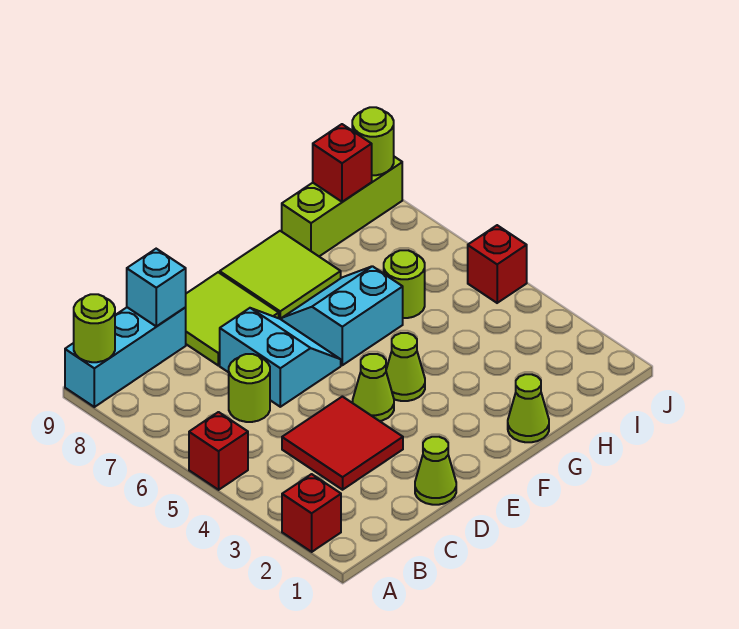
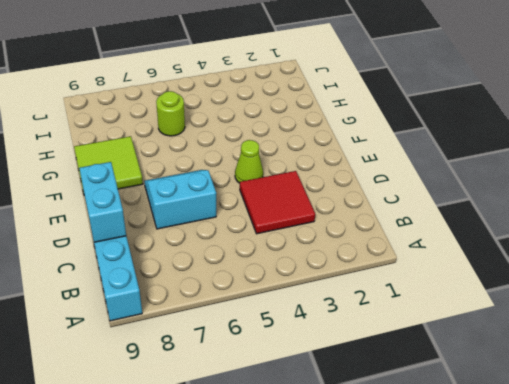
cyan brick C9:D9 level 2 -> cyan brick C9 level 2
none -> red brick A2 level 1
none -> red brick A5 level 1
none -> lime round brick C6 level 1

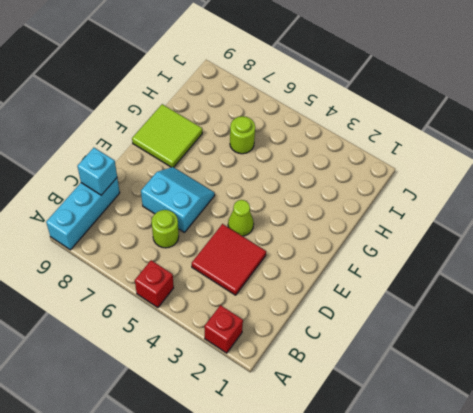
none -> lime cone D1 level 1
none -> lime tile D8:E9 level 1
none -> lime cone F4 level 1

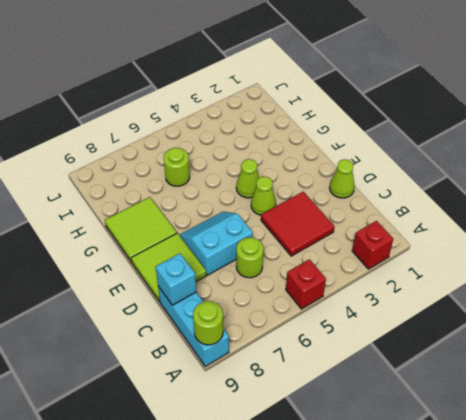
none -> cyan slope F6:G7 level 1 top 6
none -> lime cone G1 level 1
none -> lime brick H9:J9 level 1

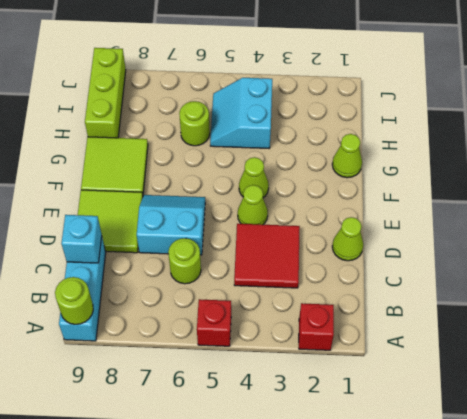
cyan slope H4:I5 level 1 top 4 -> cyan slope F6:G7 level 1 top 6
none -> red brick J5 level 1
none -> red brick I9 level 2
none -> lime round brick J9 level 2

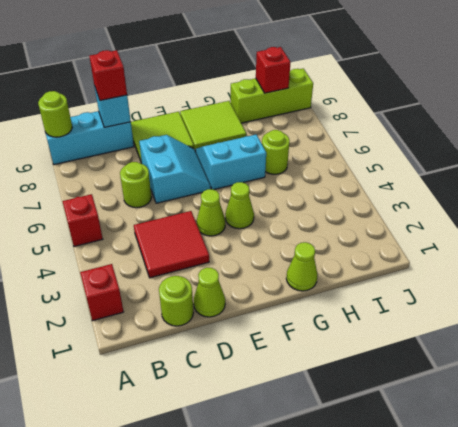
lime round brick C1 level 1 -> lime round brick J9 level 2
red brick C9 level 3 -> red brick J5 level 1

